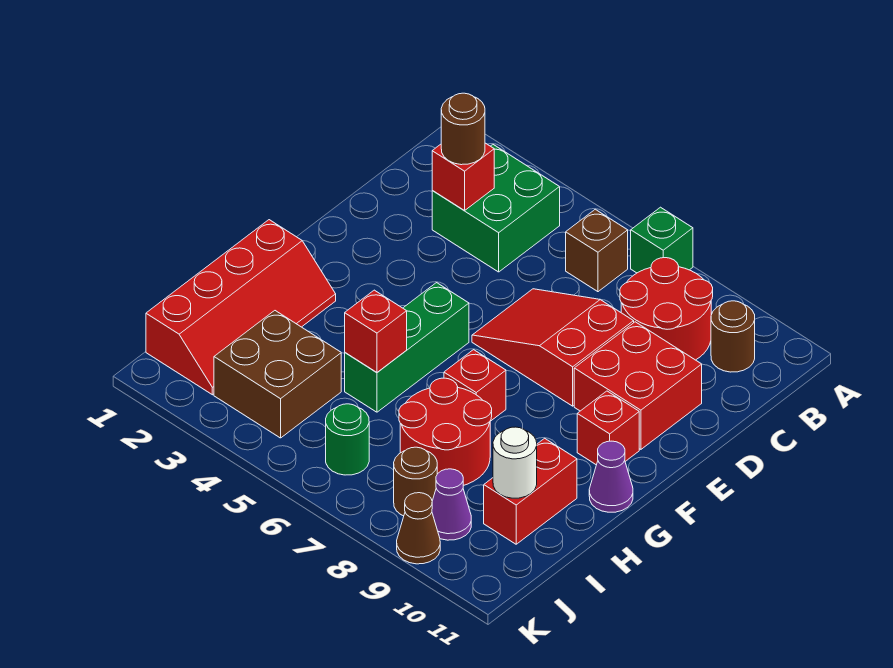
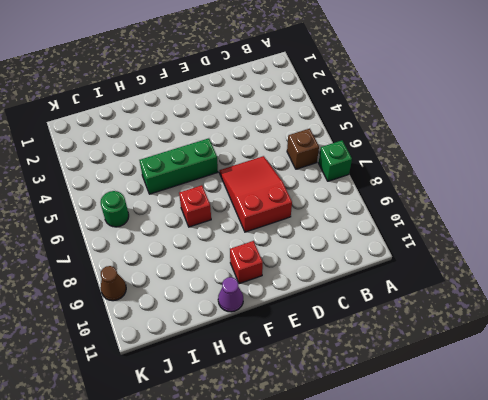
none -> green brick B3:C4 level 1
none -> red round brick B8:C9 level 1
none -> brown round brick B10 level 1

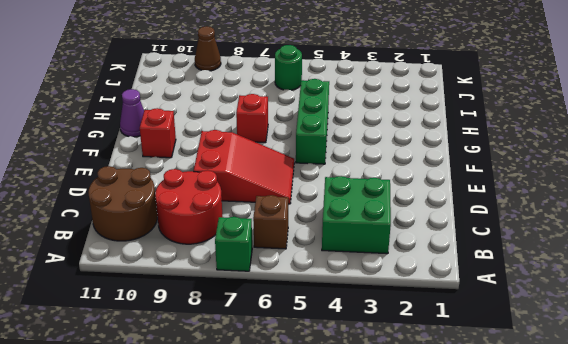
brown round brick B10:C11 level 1 -> brown round brick B10 level 1
none -> red brick D9:E10 level 1
none -> red slope G1:J2 level 1 top 1
none -> red round brick H7:I8 level 1

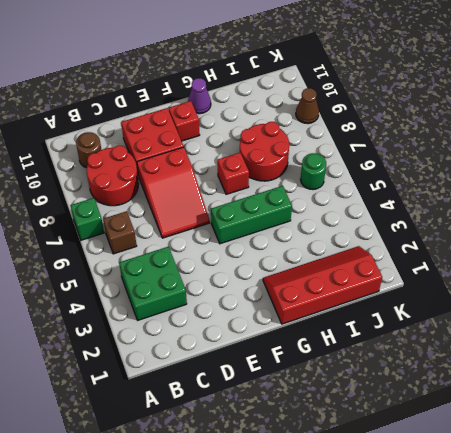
none -> red brick H10:I10 level 1
none -> brown brick I3:J4 level 1
none -> brown round brick J8 level 1

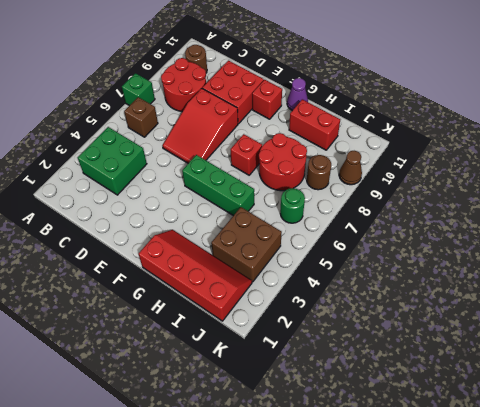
none -> purple cone J9 level 1
none -> red brick C3 level 2
none -> red brick H5 level 2

